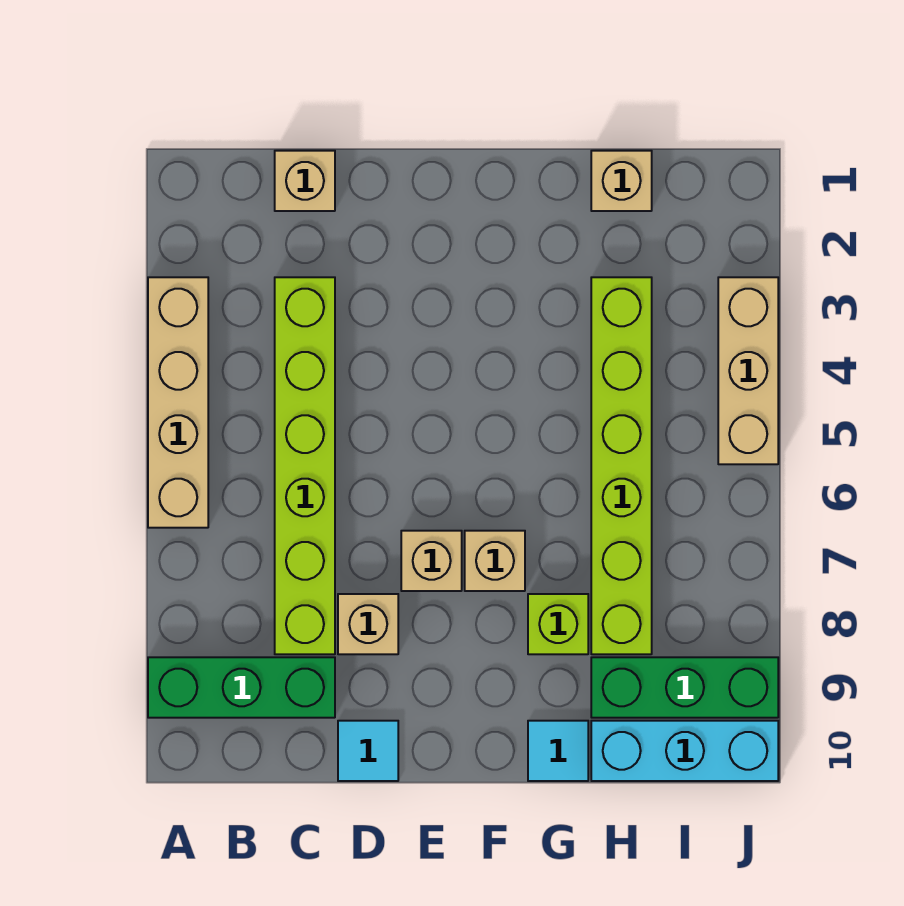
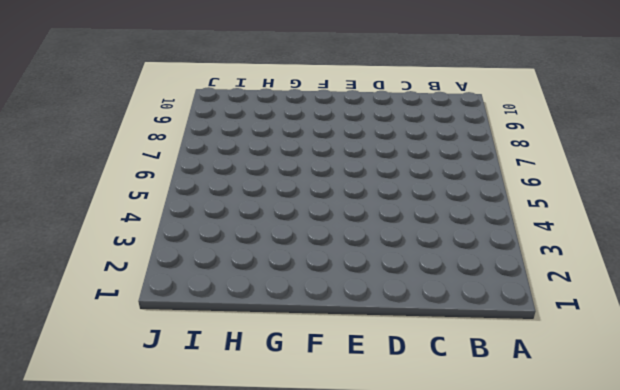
none -> tan brick A3:A6 level 1
none -> green brick A9:C9 level 1
none -> tan brick C1 level 1

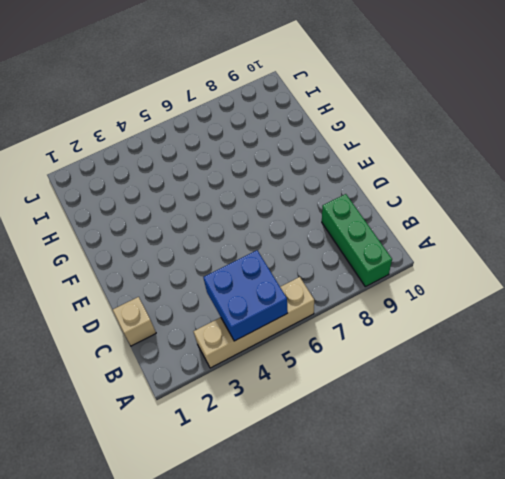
blue brick A4:B5 level 2 -> none
none -> lime brick C3:C8 level 1
none -> tan brick D8 level 1
none -> cyan tile D10 level 1

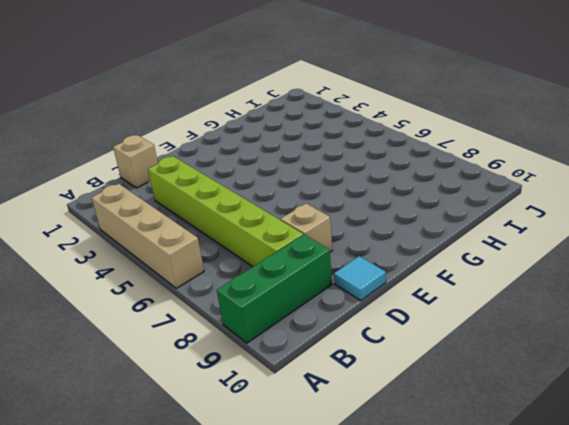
none -> tan brick E7 level 1
none -> tan brick F7 level 1
none -> lime brick G8 level 1

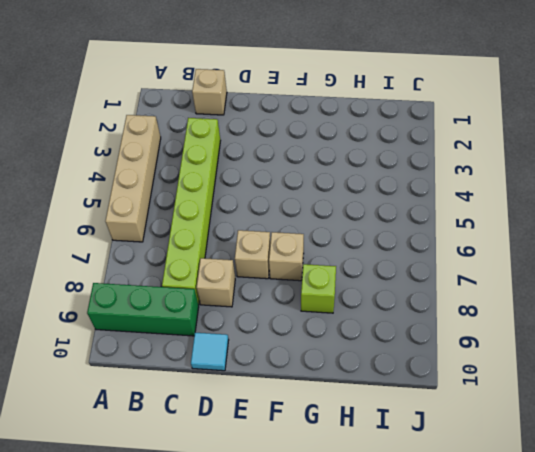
none -> cyan tile G10 level 1
none -> tan brick H1 level 1
none -> lime brick H3:H8 level 1

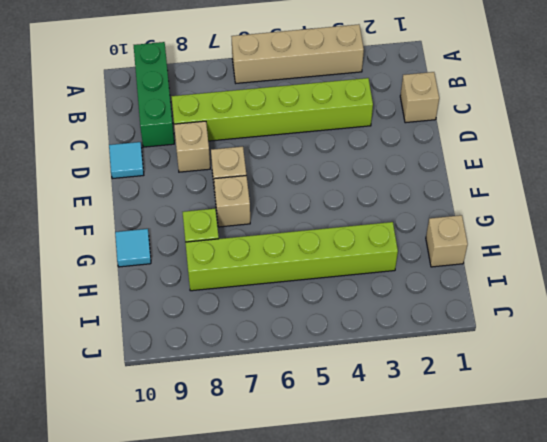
none -> green brick H9:J9 level 1
none -> cyan brick H10:J10 level 1
none -> tan brick J3:J5 level 1

